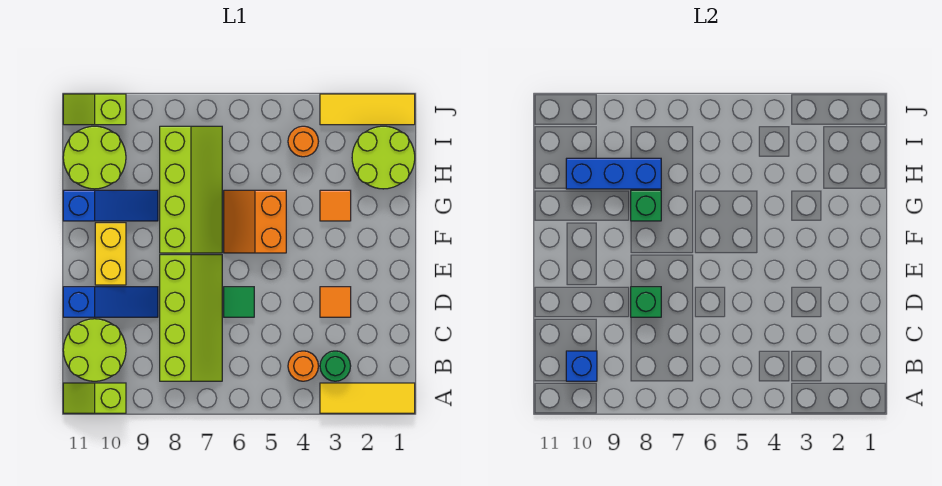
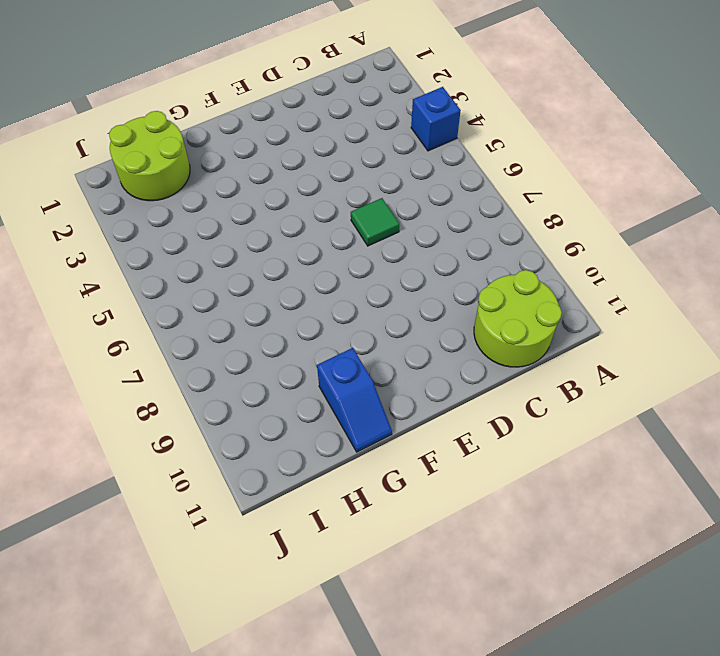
blue brick A4 level 1 -> blue brick B10 level 2
blue slope G10:G11 level 1 top 10 -> blue slope G9:G11 level 1 top 11
none -> yellow tile A1:A3 level 1
none -> lime slope A10:A11 level 1 top 10
none -> green round brick B3 level 1

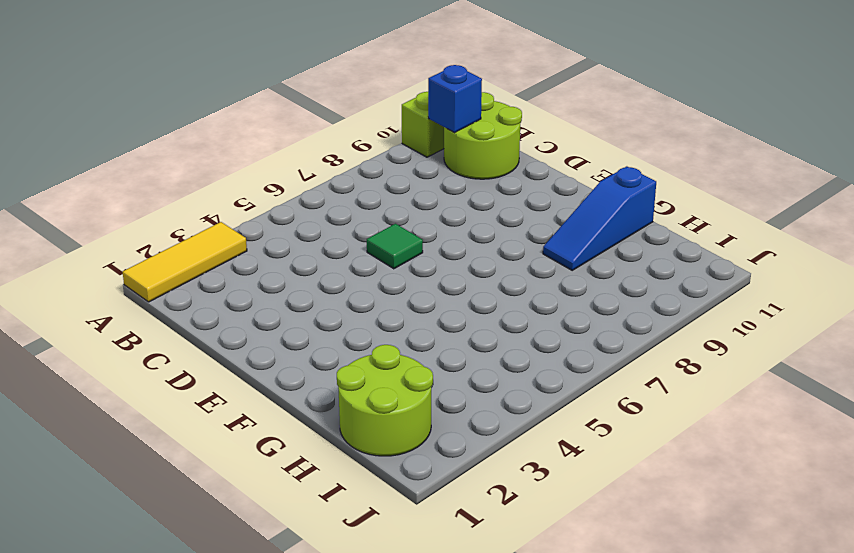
none -> green round brick B3 level 1
none -> orange round brick B4 level 1
none -> lime slope B7:E8 level 1 top 8

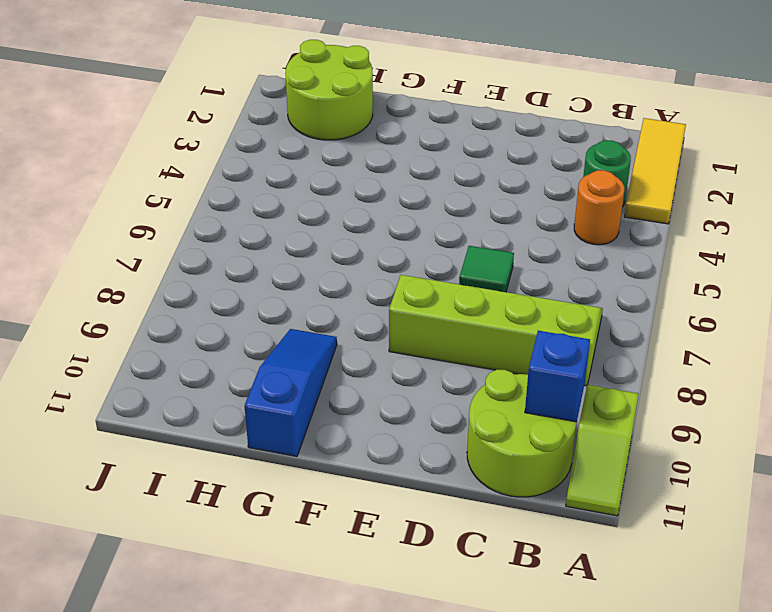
none -> orange tile D3 level 1
none -> blue slope D9:D11 level 1 top 11
none -> yellow brick E10:F10 level 1

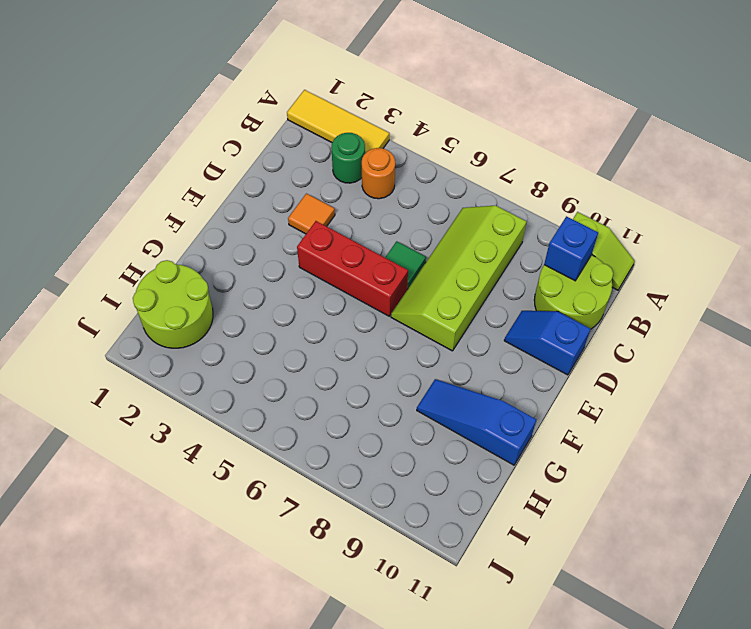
blue slope D10:D11 level 1 top 11 -> blue slope D9:D11 level 1 top 11
red brick E4:E6 level 1 -> none
none -> yellow brick E10:F10 level 1
none -> orange slope F5:G6 level 1 top 5
none -> lime slope F7:I8 level 1 top 8

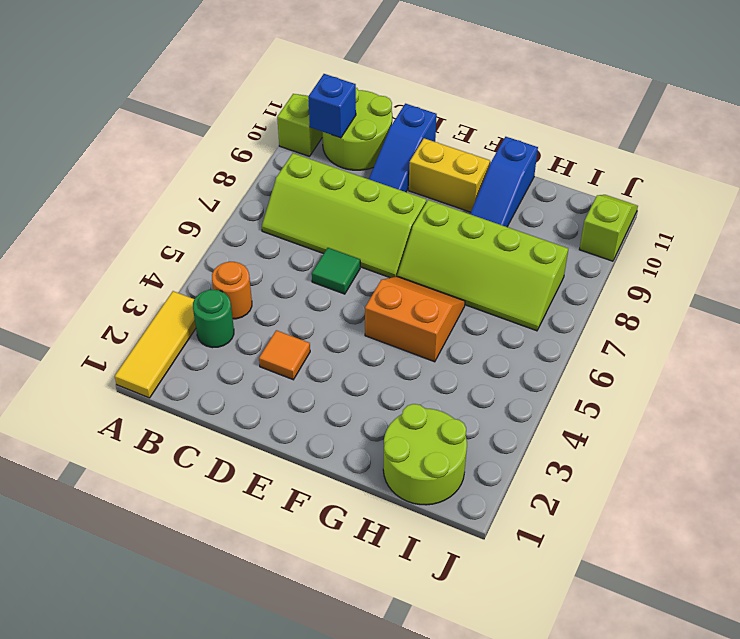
none -> orange tile G3 level 1
none -> lime round brick H10:I11 level 1
none -> orange round brick I4 level 1

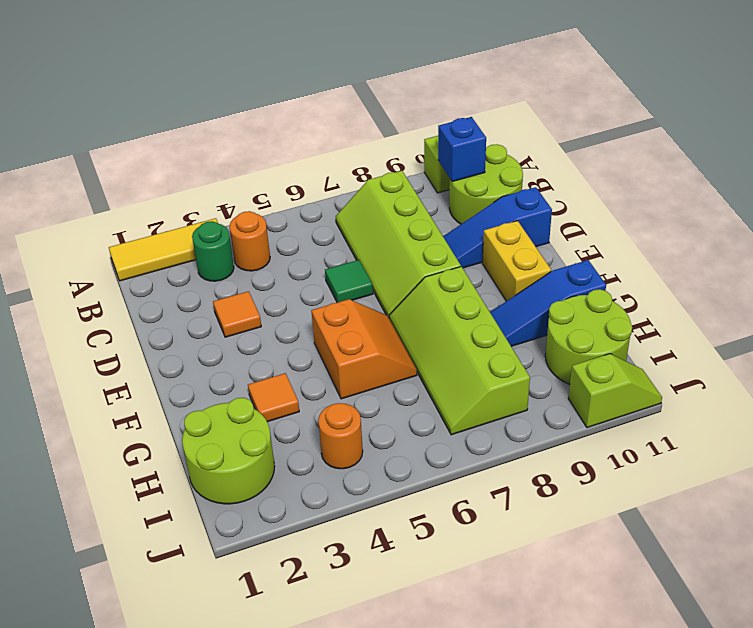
none -> yellow tile J1:J3 level 1
none -> green brick D8 level 2
none -> green brick G8 level 2

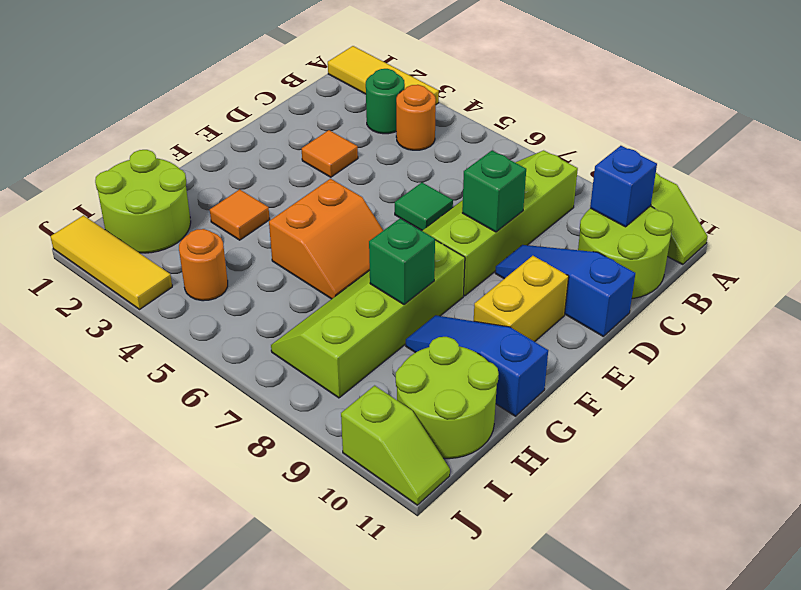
none -> blue brick H8:H10 level 2

